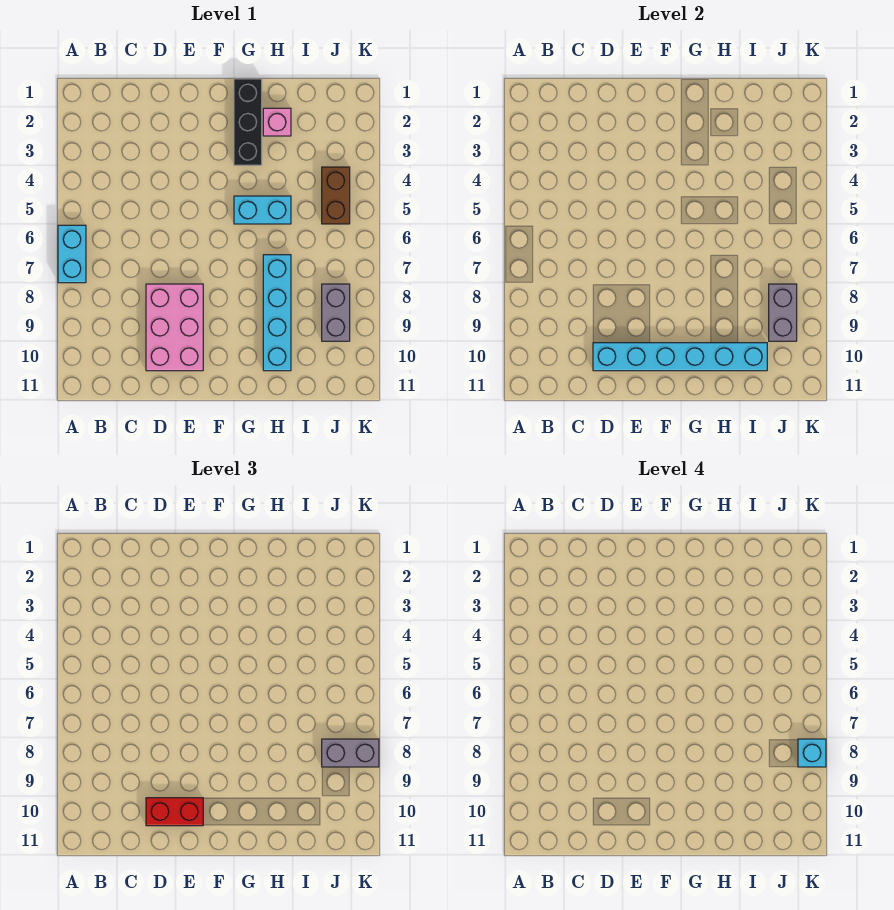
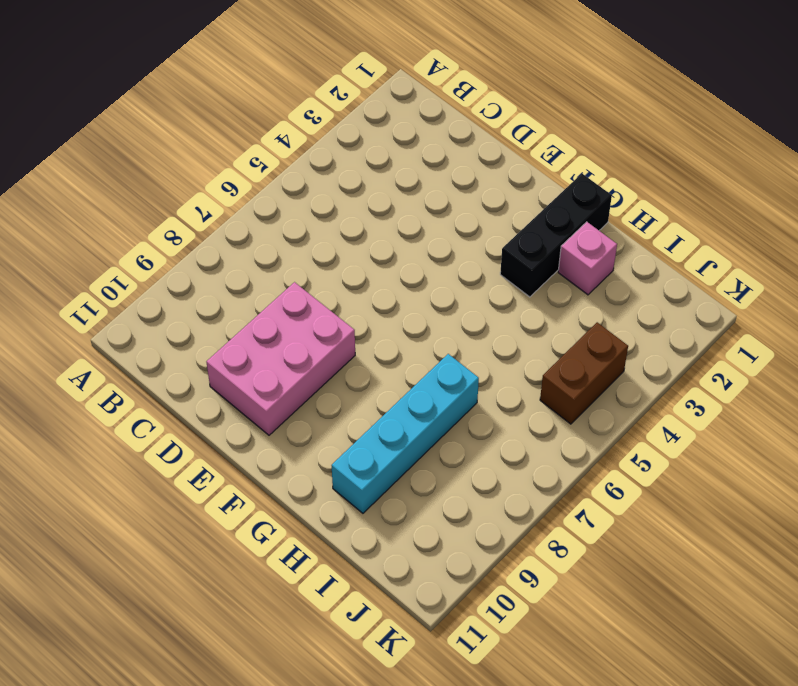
none -> cyan brick A6:A7 level 1
none -> cyan brick G5:H5 level 1
none -> grey brick J8:J9 level 1

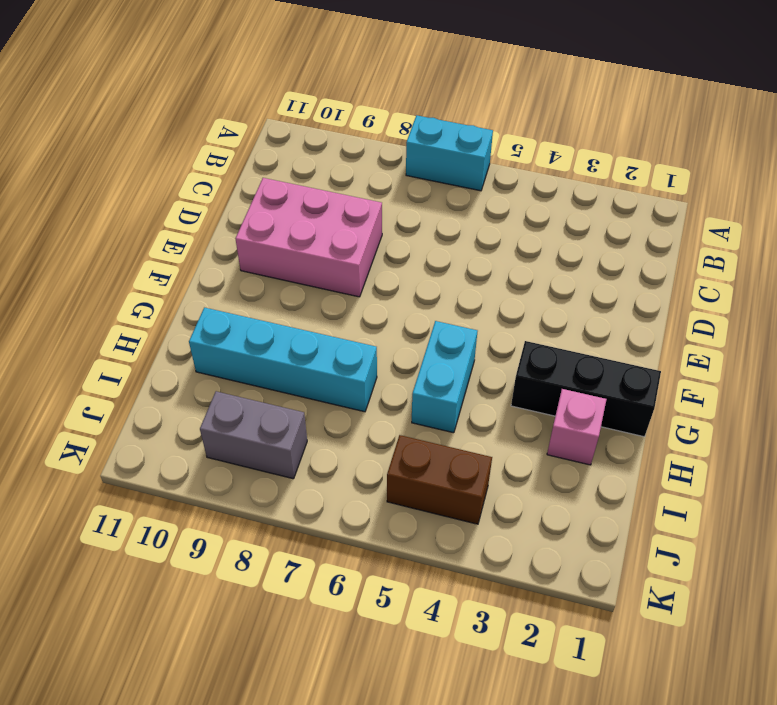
none -> cyan brick D10:I10 level 2
none -> grey brick J8:J9 level 2
none -> red brick D10:E10 level 3

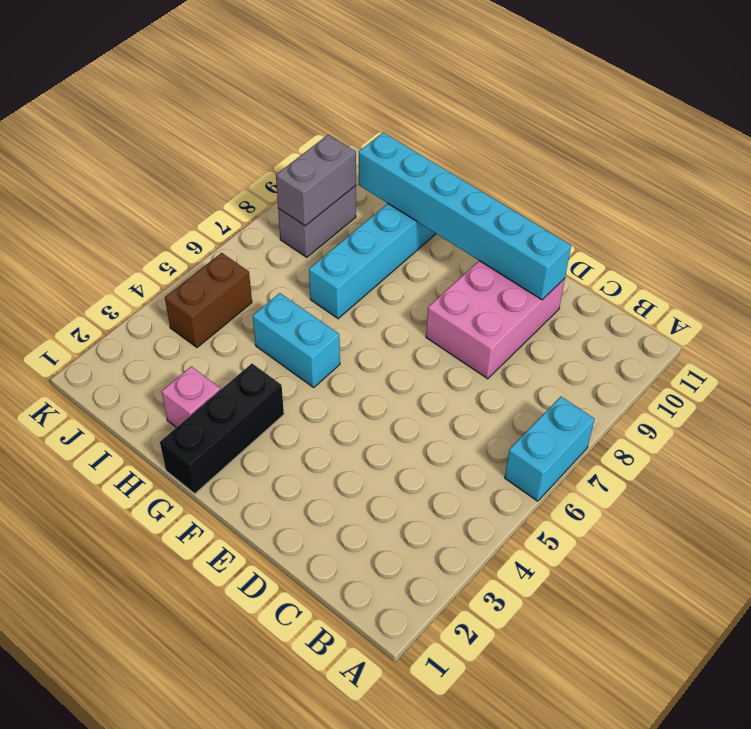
none -> red brick D10:E10 level 3
none -> grey brick J8:K8 level 3
none -> cyan brick K8 level 4

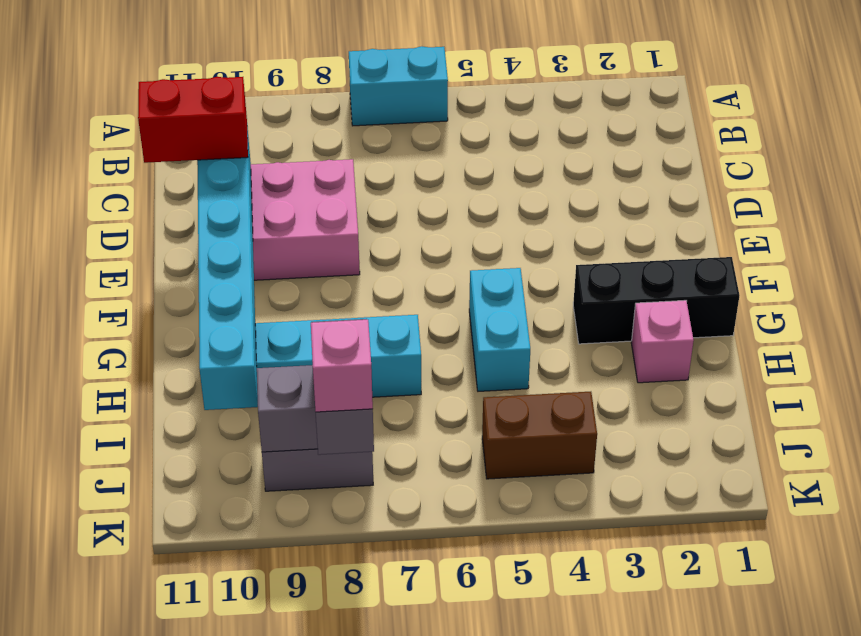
red brick D10:D11 level 3 -> red brick D10:E10 level 3
pink brick K8 level 4 -> cyan brick K8 level 4

